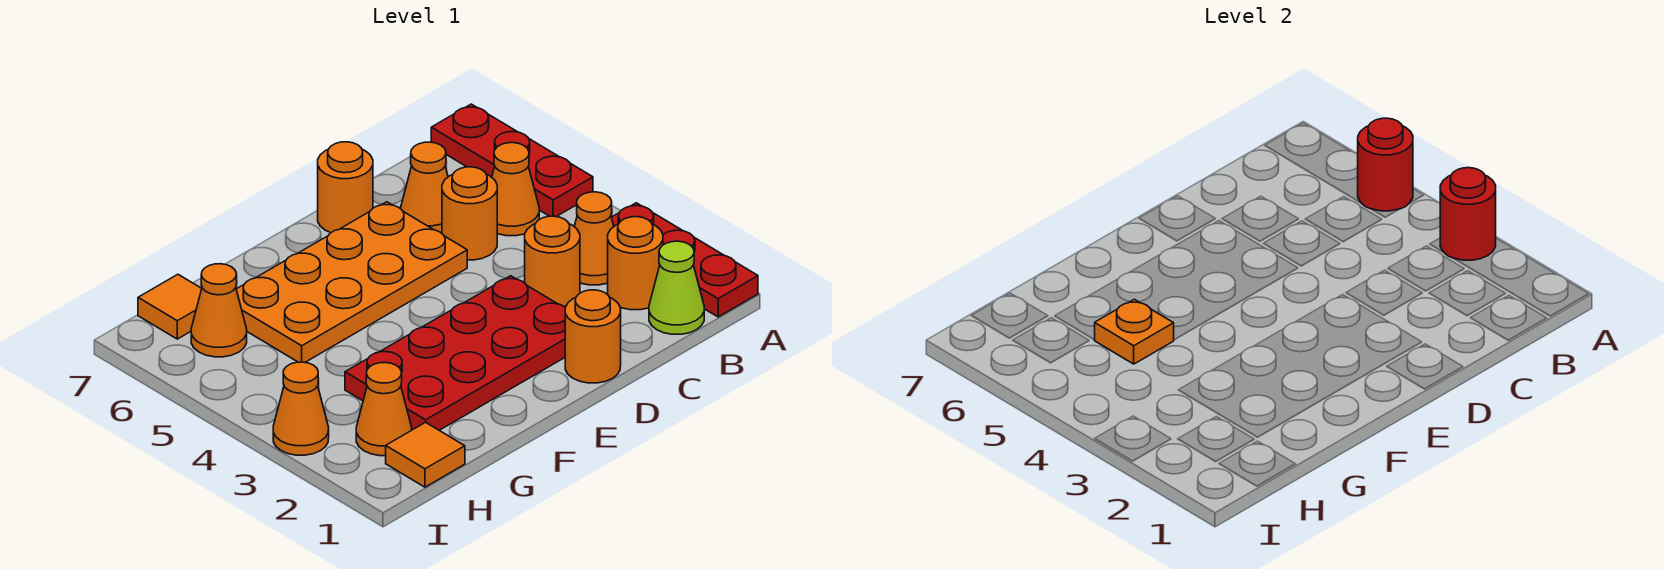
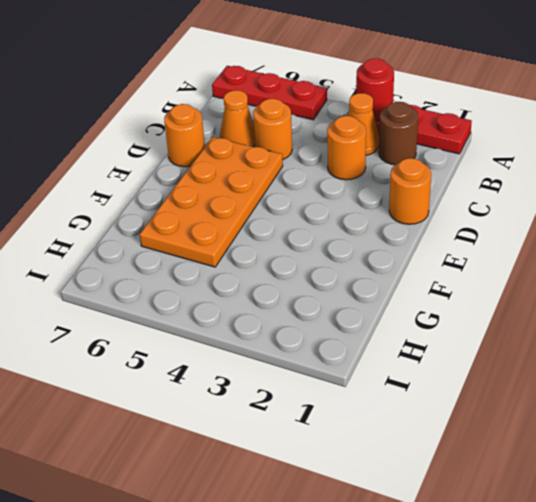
brown round brick B2 level 1 -> orange round brick B2 level 1
none -> lime cone B1 level 1
none -> orange cone B5 level 1
none -> red plate D2:G3 level 1

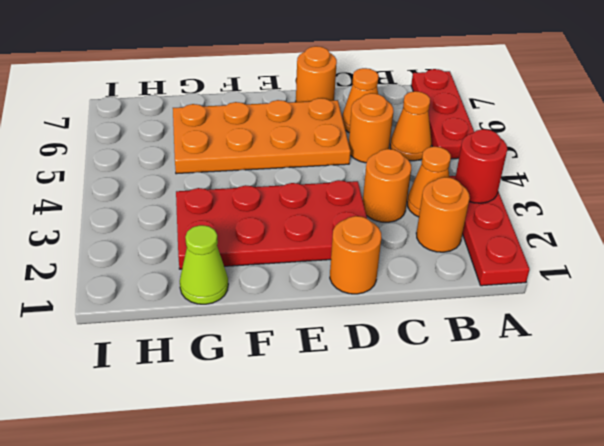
lime cone G1 level 1 -> lime cone B1 level 1
none -> orange tile H1 level 1
none -> orange cone H2 level 1
none -> orange cone H6 level 1

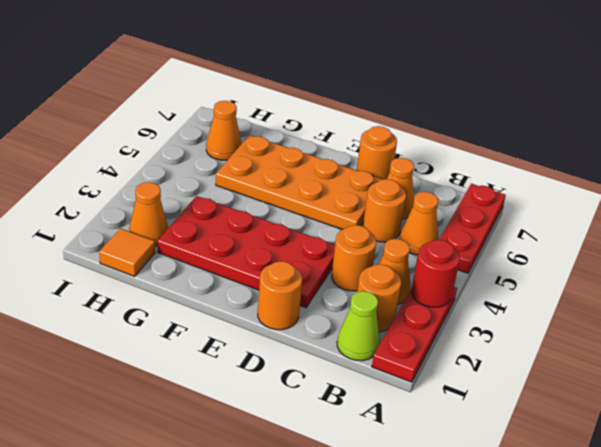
none -> orange tile H7 level 1
none -> orange cone I3 level 1
none -> red round brick A5 level 2

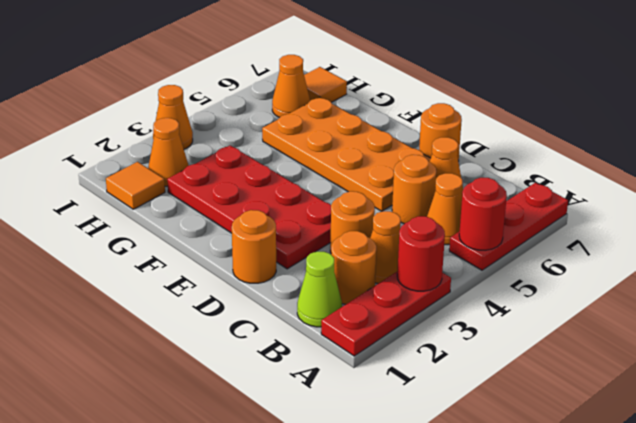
none -> orange plate G5 level 2

